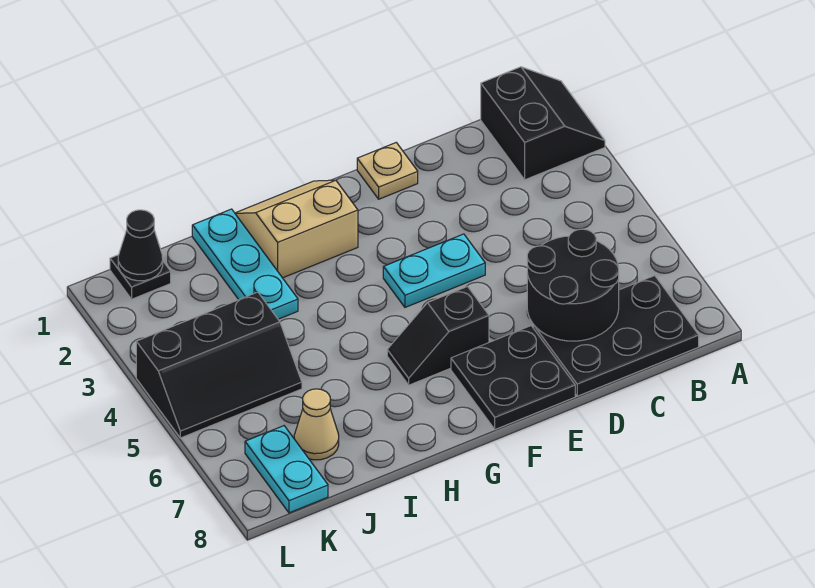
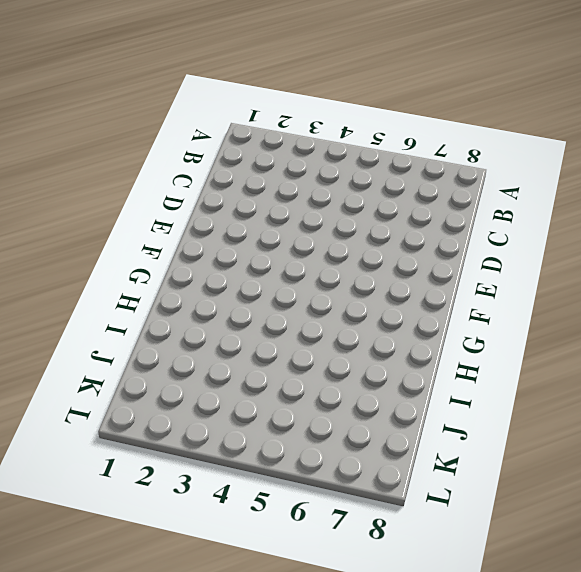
none -> black slope A1:B2 level 1 top B
none -> black plate B7:D8 level 1
none -> tan plate E1 level 1

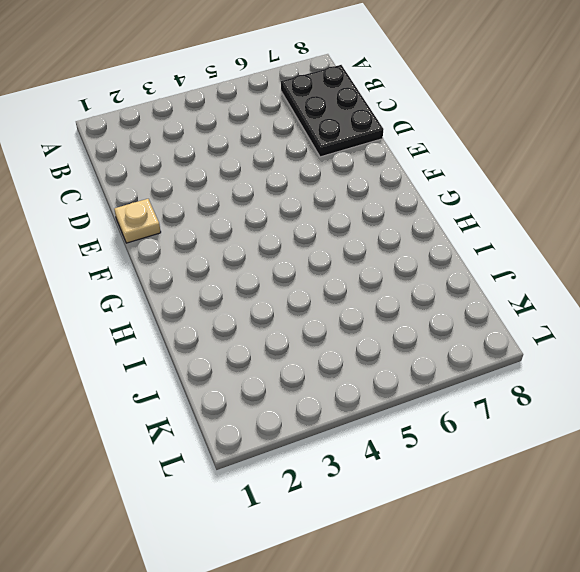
none -> black slope A1:B2 level 1 top B
none -> cyan plate E4:F4 level 1
none -> black plate E7:F8 level 1

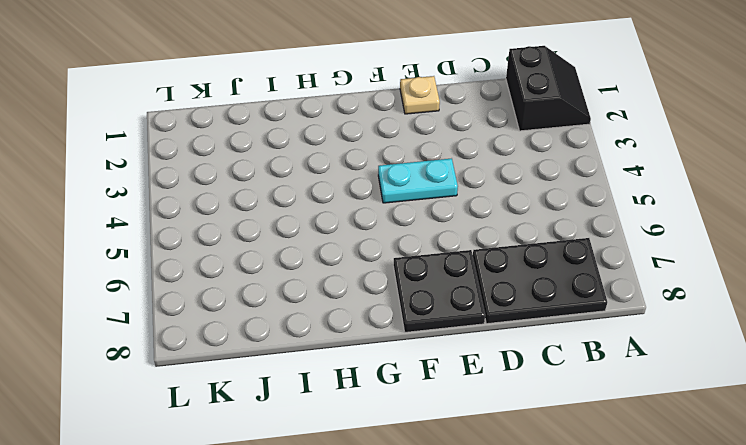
none -> black slope F6:G6 level 1 top F
none -> tan slope G1:H2 level 1 top 2
none -> cyan plate I1:I3 level 1

